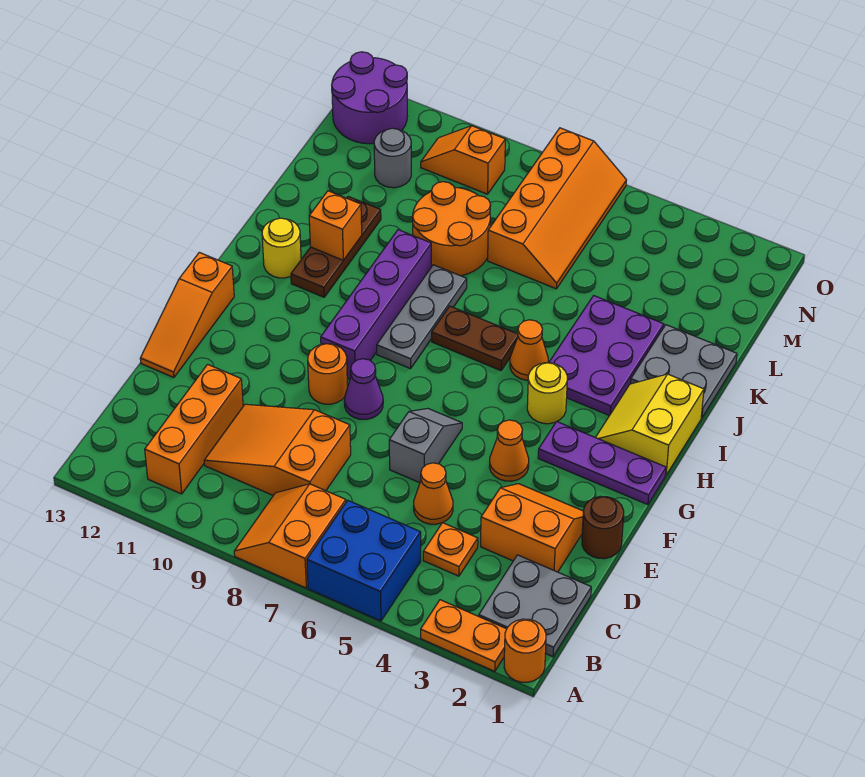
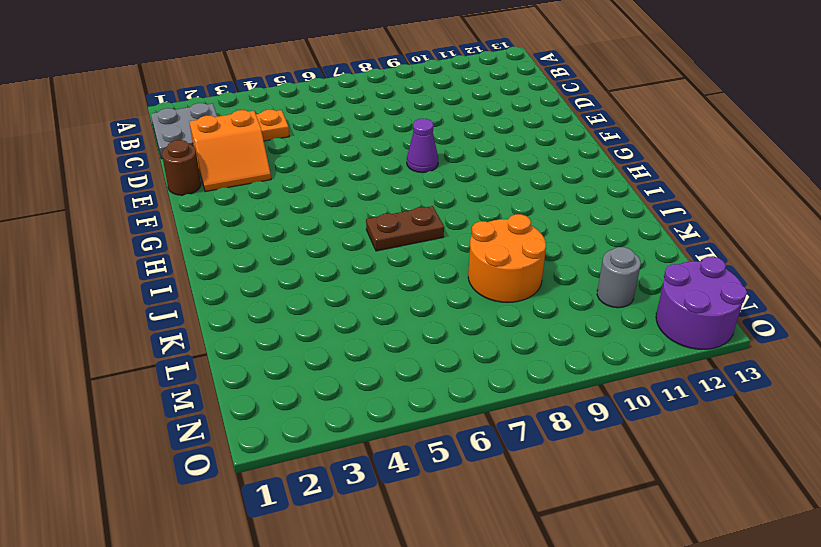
none -> orange round brick A1 level 1
none -> orange plate A2:A3 level 1
none -> blue brick A5:B6 level 1
none -> orange slope A7:B8 level 1 top 7

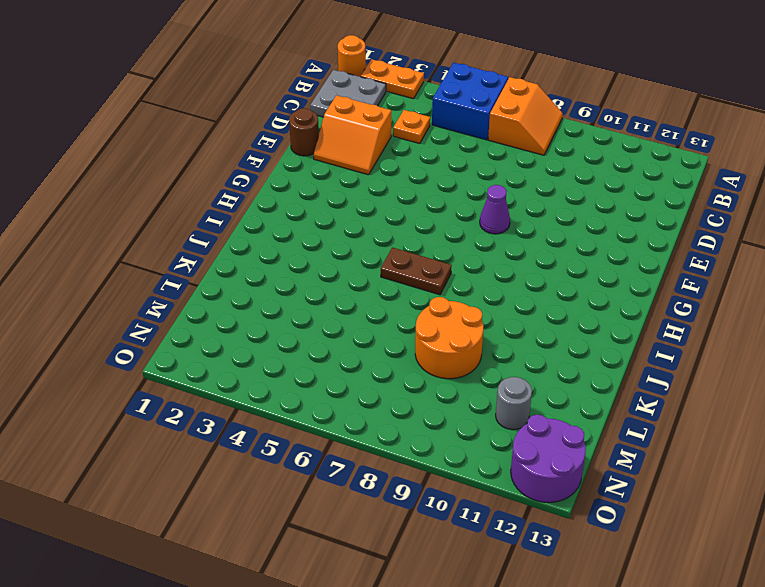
none -> orange brick B11:D11 level 1
none -> orange slope C8:D10 level 1 top 8
none -> orange cone D5 level 1
none -> grey slope E6:F6 level 1 top E

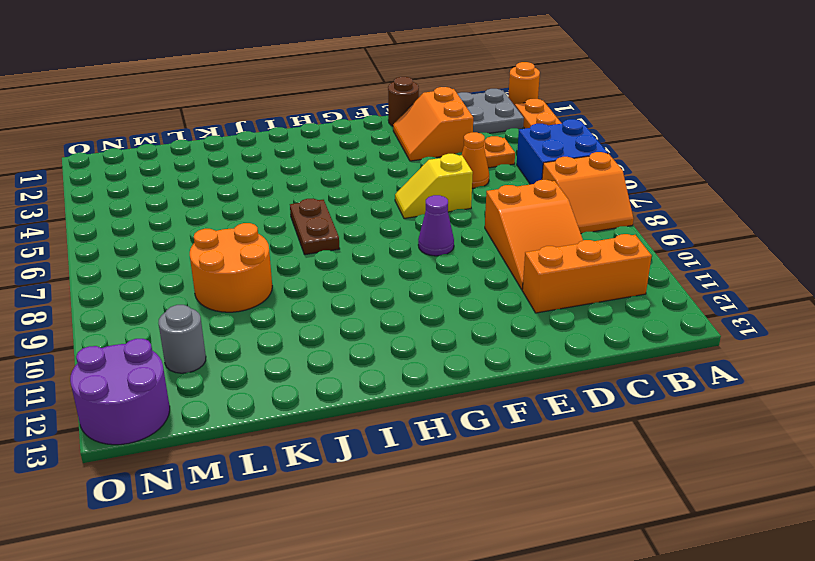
yellow slope E6:F6 level 1 top E -> grey slope E6:F6 level 1 top E
none -> orange slope E13:G13 level 1 top G
none -> orange cone F4 level 1
none -> orange round brick F9 level 1
none -> purple plate G1:G3 level 1

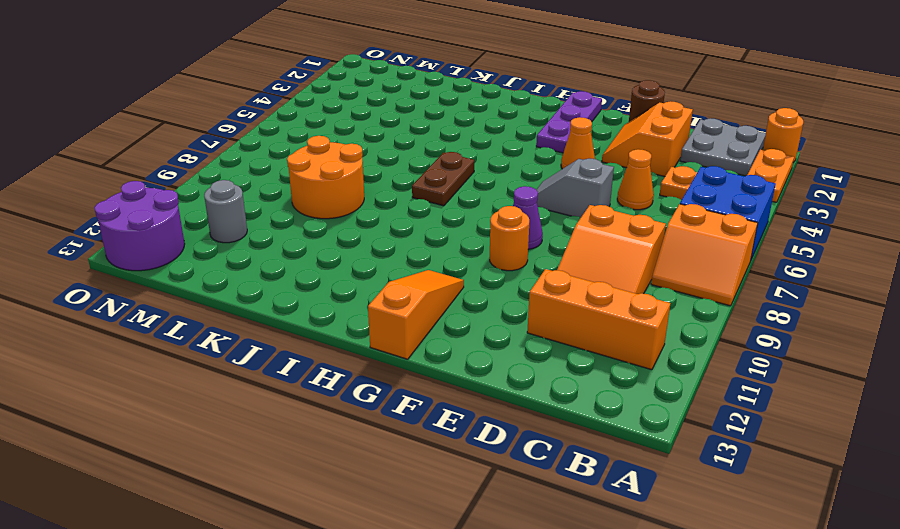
orange slope G11:G13 level 1 top 13 -> orange slope E13:G13 level 1 top G
none -> purple brick G9:J9 level 1
none -> yellow slope H1:I2 level 1 top 1
none -> yellow round brick H4 level 1
none -> grey plate H8:J8 level 1

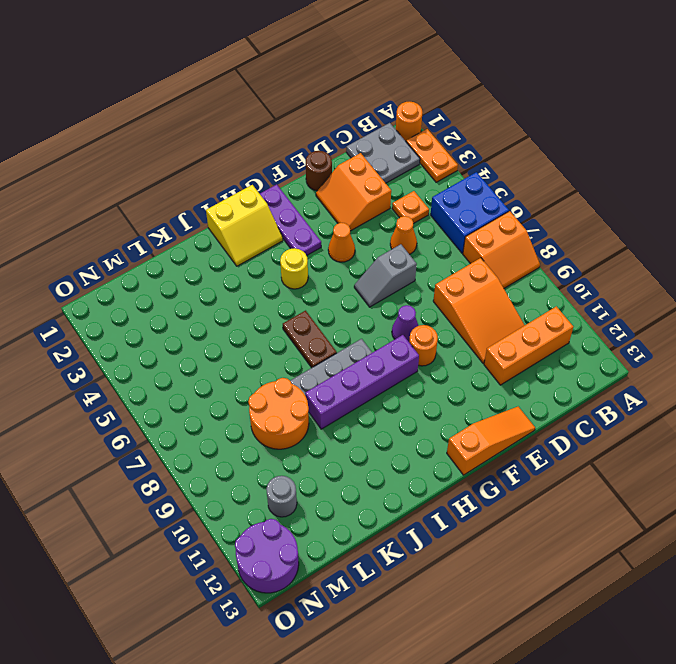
none -> purple plate I3:K4 level 1
none -> orange cone I5 level 1
none -> brown plate I11:K11 level 1
none -> yellow round brick I12 level 1

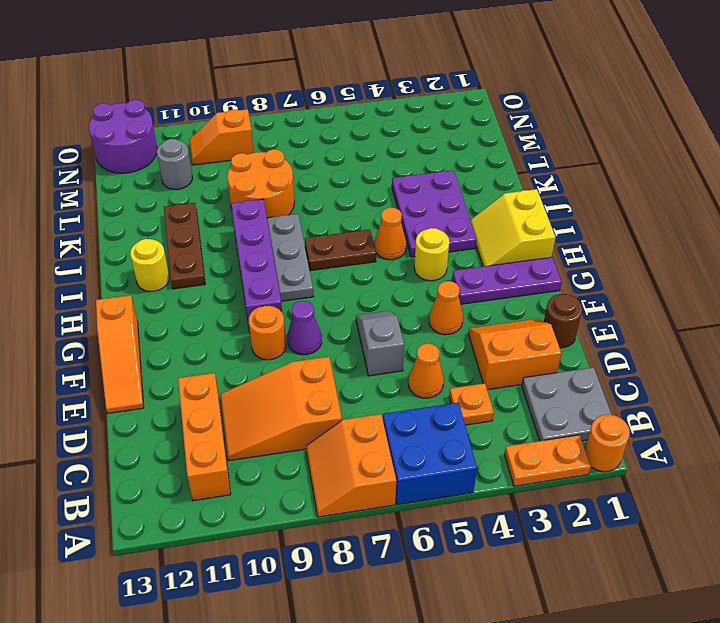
none -> grey plate J1:K2 level 1
none -> orange slope L6:O7 level 1 top 7
none -> orange brick J11 level 2

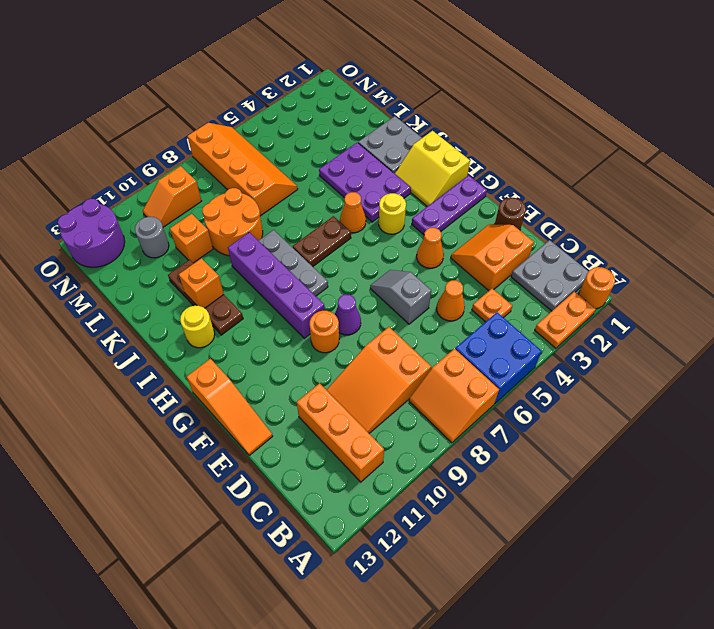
orange brick L10 level 1 -> none

